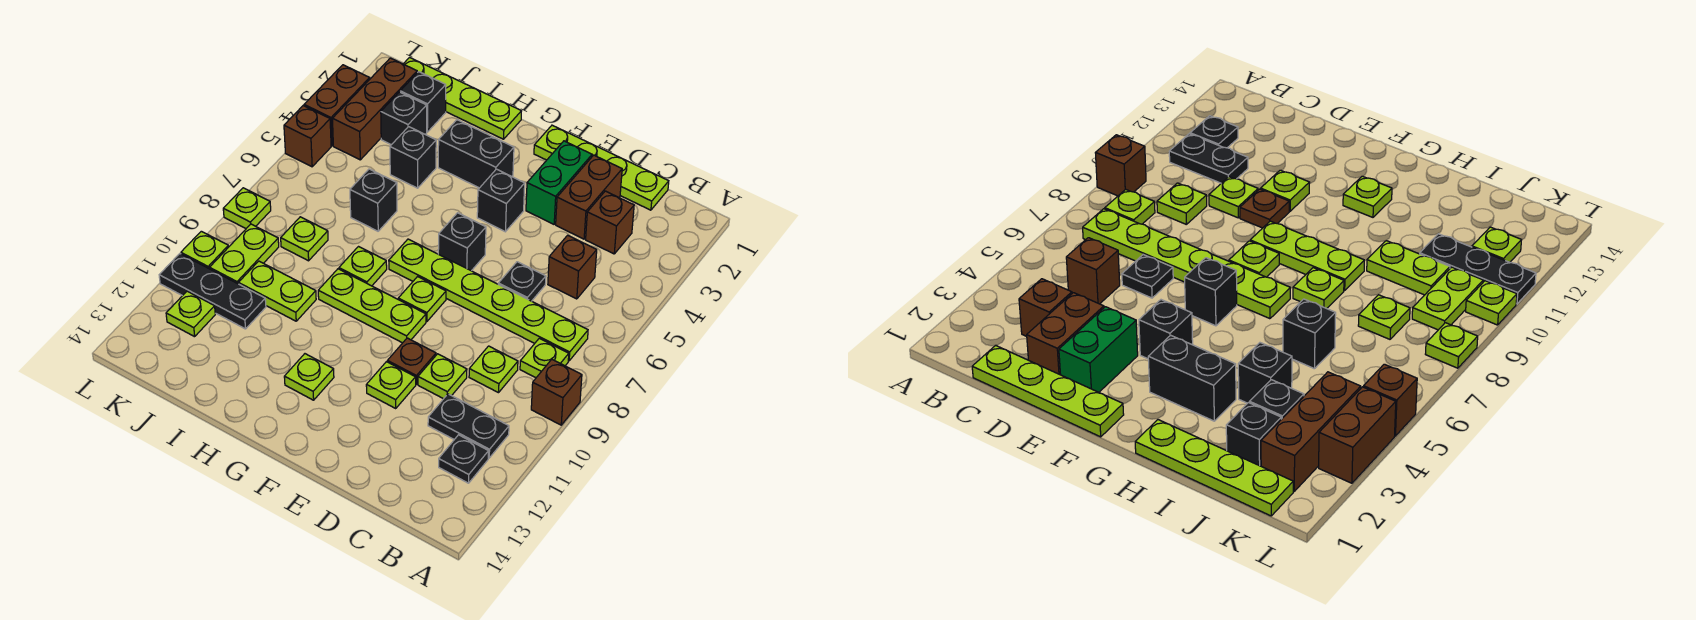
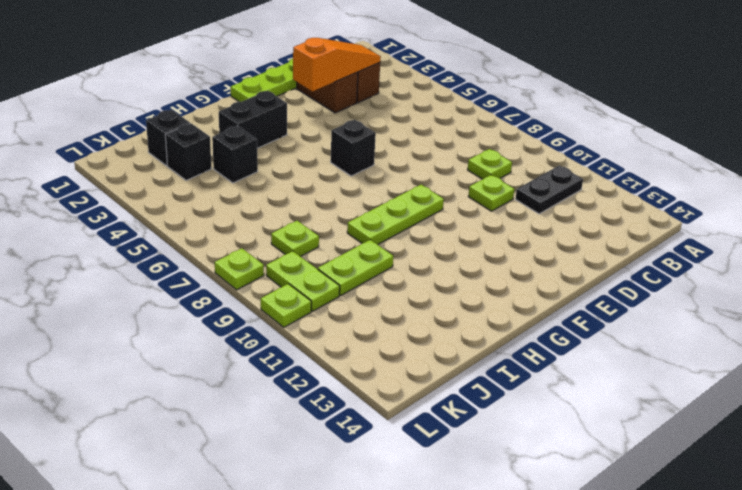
orange slope C3:E3 level 2 top E -> none
none -> brown brick A9 level 1
none -> lime plate B7:G7 level 1
none -> lime plate B8 level 1
none -> black plate B12 level 1

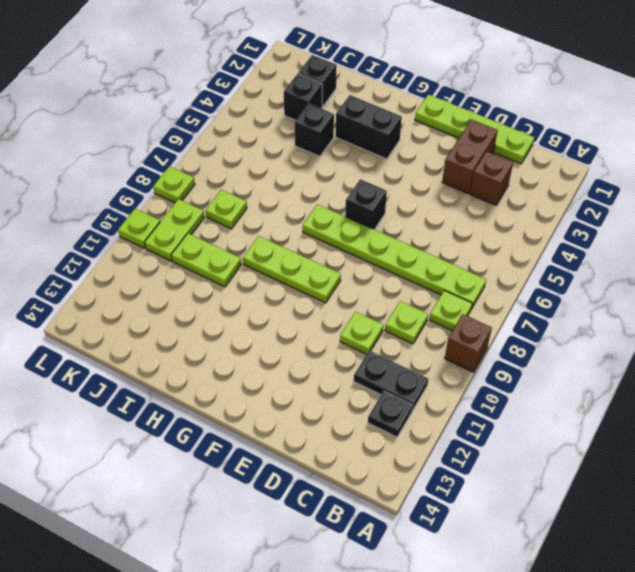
none -> brown brick C5 level 1
none -> black plate D6 level 1
none -> green brick E2:E3 level 1
none -> brown plate E10 level 1

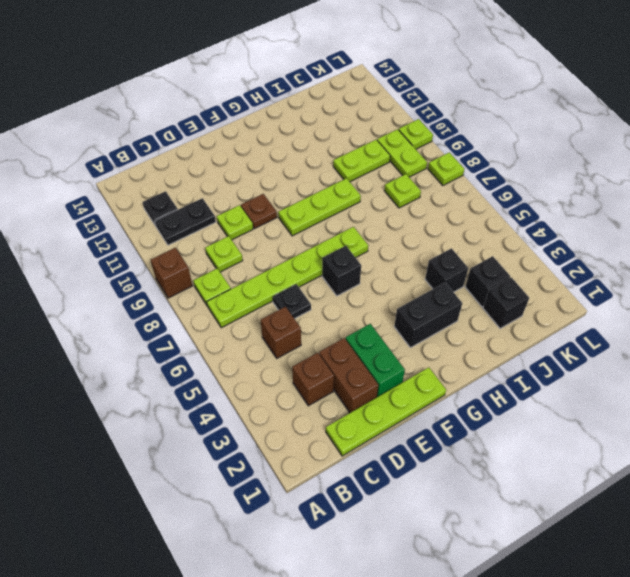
none -> lime plate E11 level 1
none -> black brick F4 level 1
none -> lime plate F8 level 1
none -> lime plate G12 level 1

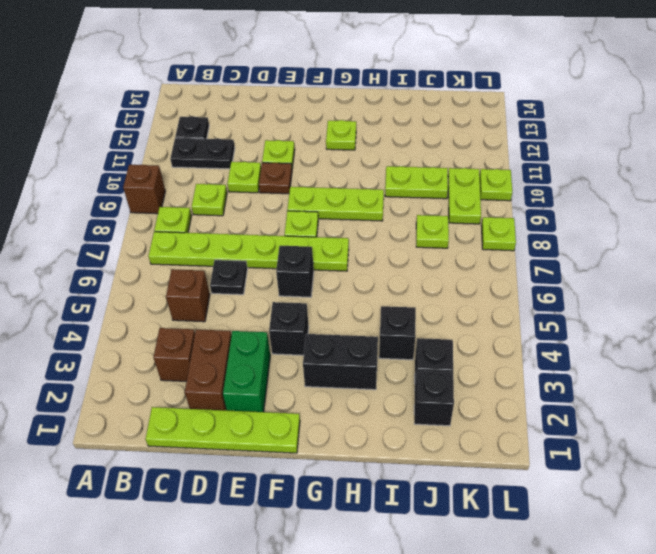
none -> lime plate H1:K1 level 1
none -> lime plate H8 level 1
none -> black brick I6 level 1
none -> black plate J11:L11 level 1

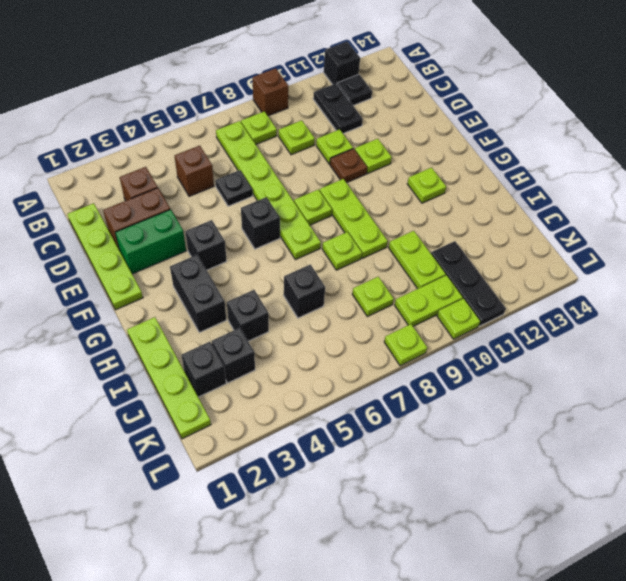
black brick A12 level 1 -> none
none -> brown brick K2:K4 level 1
none -> lime plate K12 level 1
none -> brown brick L3:L4 level 1
none -> brown brick L5 level 1

